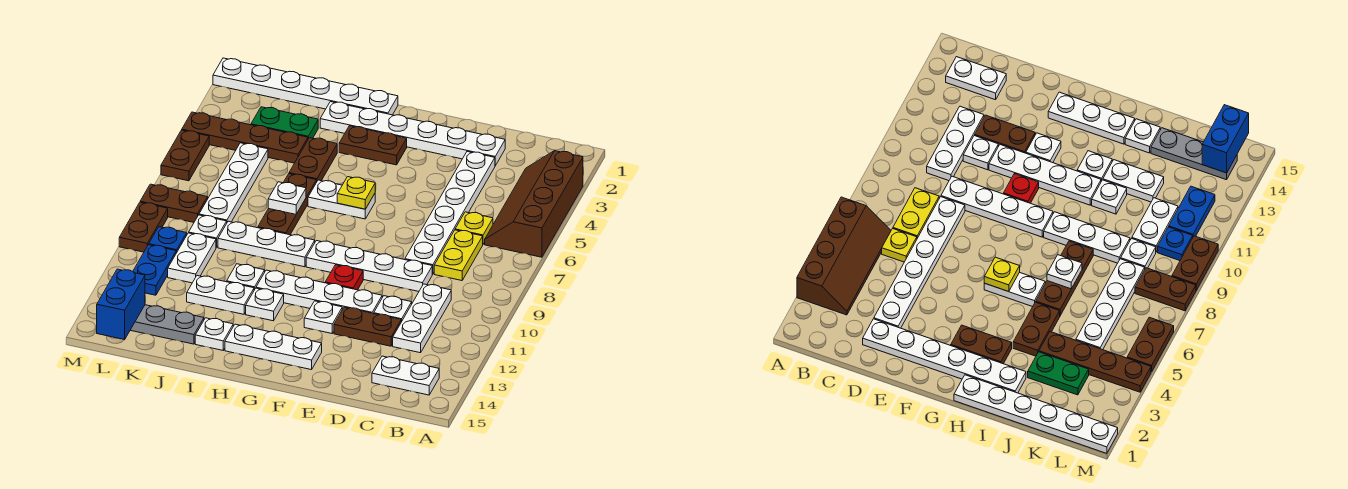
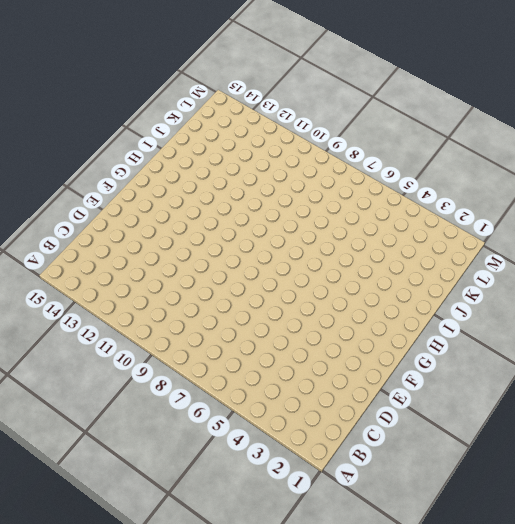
none -> brown slope A3:B6 level 1 top A
none -> white plate B14:C14 level 1
none -> yellow plate C6 level 1
none -> yellow plate C7:C8 level 1

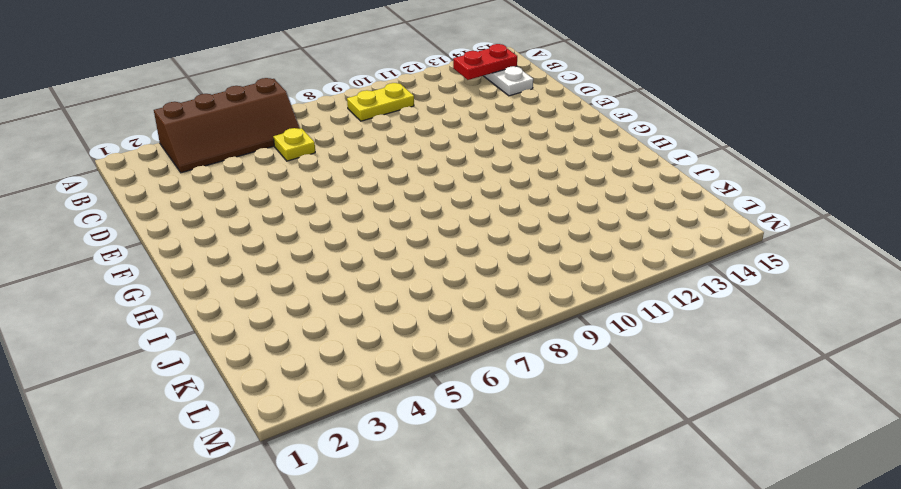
yellow plate B9:B10 level 1 -> yellow plate C7:C8 level 1
red plate B13:B14 level 2 -> none
none -> white plate C10:C12 level 1
none -> white plate D2:I2 level 1
none -> white plate D3:D8 level 1
none -> white plate D9:G9 level 1

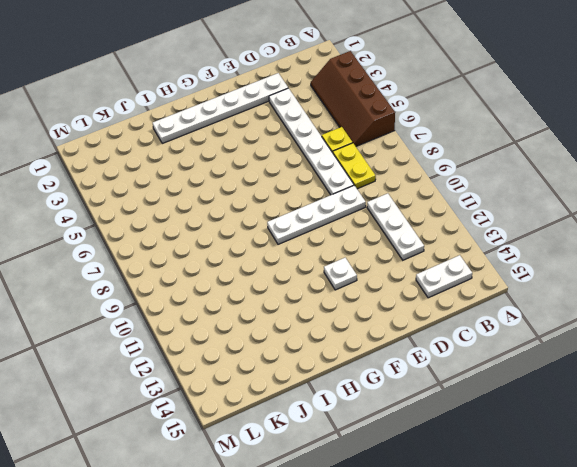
none -> white plate D11 level 1
none -> brown plate D12:E12 level 1
none -> white plate E11:H11 level 1
none -> red plate F10 level 1

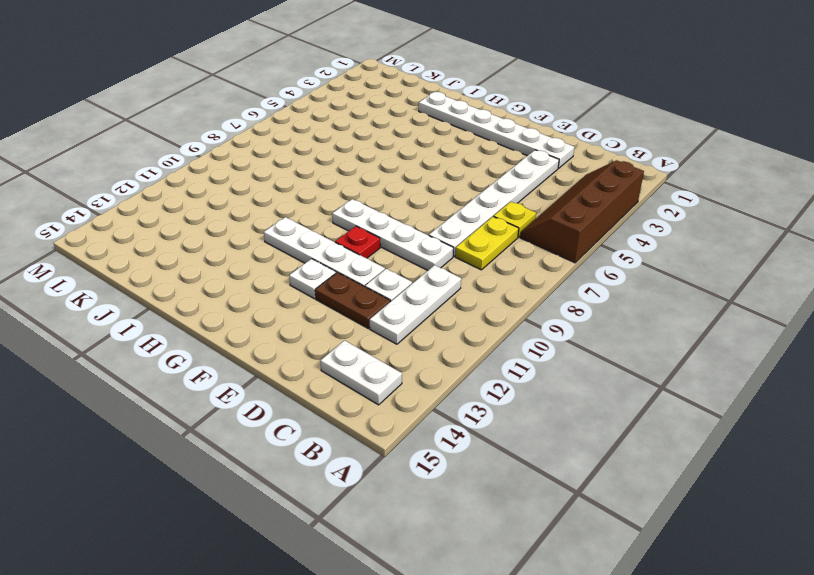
none -> white plate F14:H14 level 1
none -> brown plate G3:H3 level 1
none -> white plate G6:H6 level 1
none -> white plate H1:M1 level 1

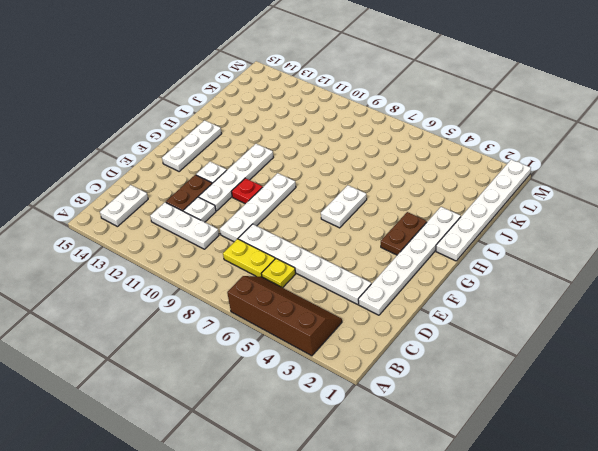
none -> white plate H9:J9 level 1
none -> white plate H12 level 1
none -> brown plate I4:I5 level 1
none -> brown plate I6:I8 level 1

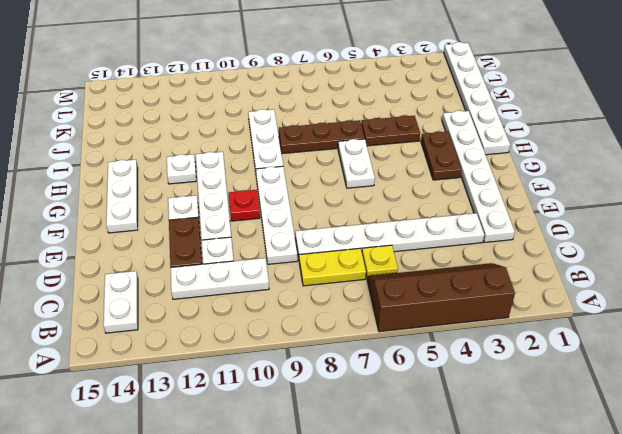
none -> white plate I11 level 1
none -> white plate I12:J12 level 1
none -> white plate I14 level 1
none -> green plate J3:K3 level 1

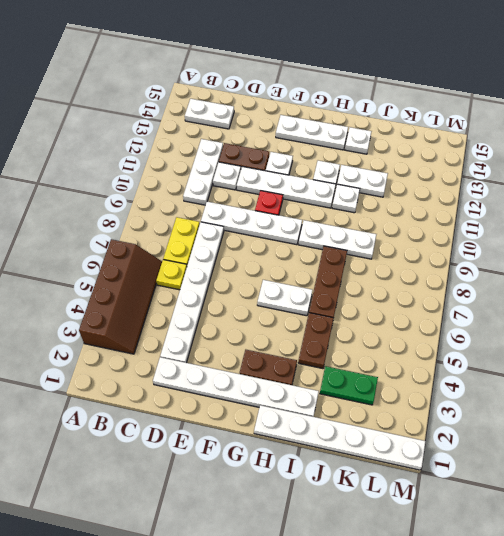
none -> brown plate J4:M4 level 1
none -> grey plate J14:L14 level 1
none -> white plate K5:K8 level 1
none -> white plate K9 level 1

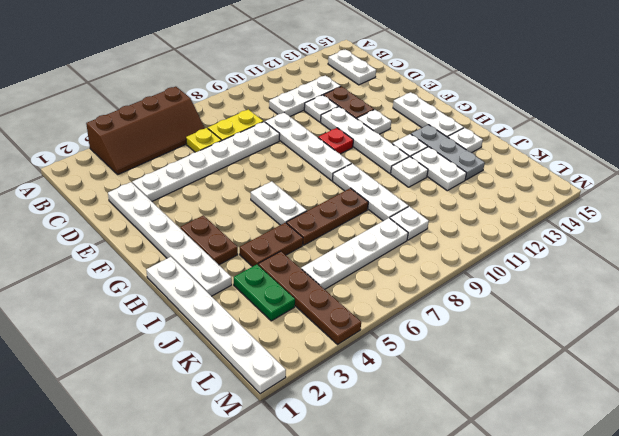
grey plate H13:J13 level 1 -> grey plate J14:L14 level 1
none -> white plate K10:K11 level 1
none -> brown plate L8:M8 level 1
none -> blue plate L10 level 1
none -> blue plate L11:L12 level 1

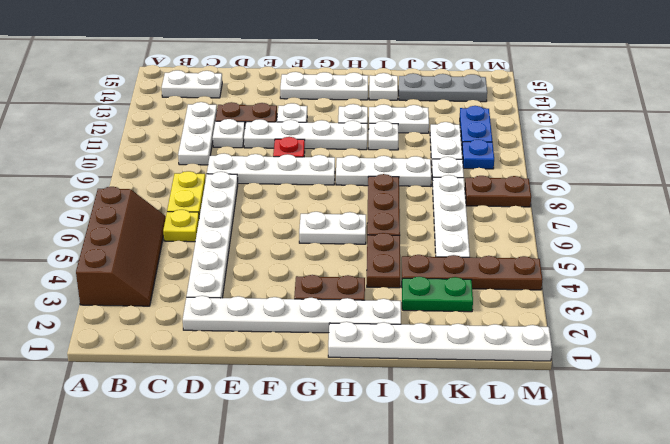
none -> brown plate M5:M6 level 1
none -> brown plate M9:M10 level 1
none -> yellow plate G6 level 2
none -> white plate I7 level 2

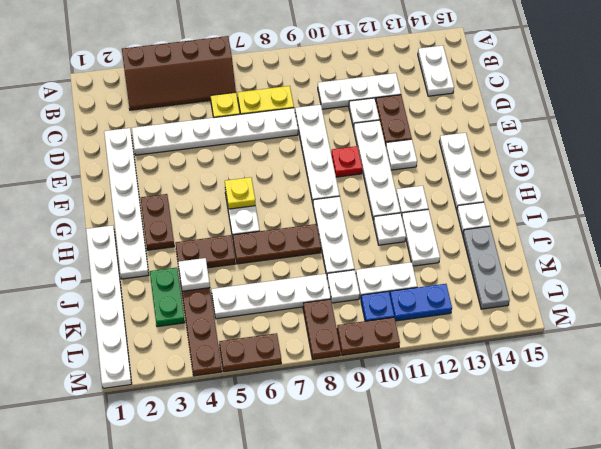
white plate J4 level 2 -> white plate I7 level 2
none -> blue brick L14:L15 level 2

